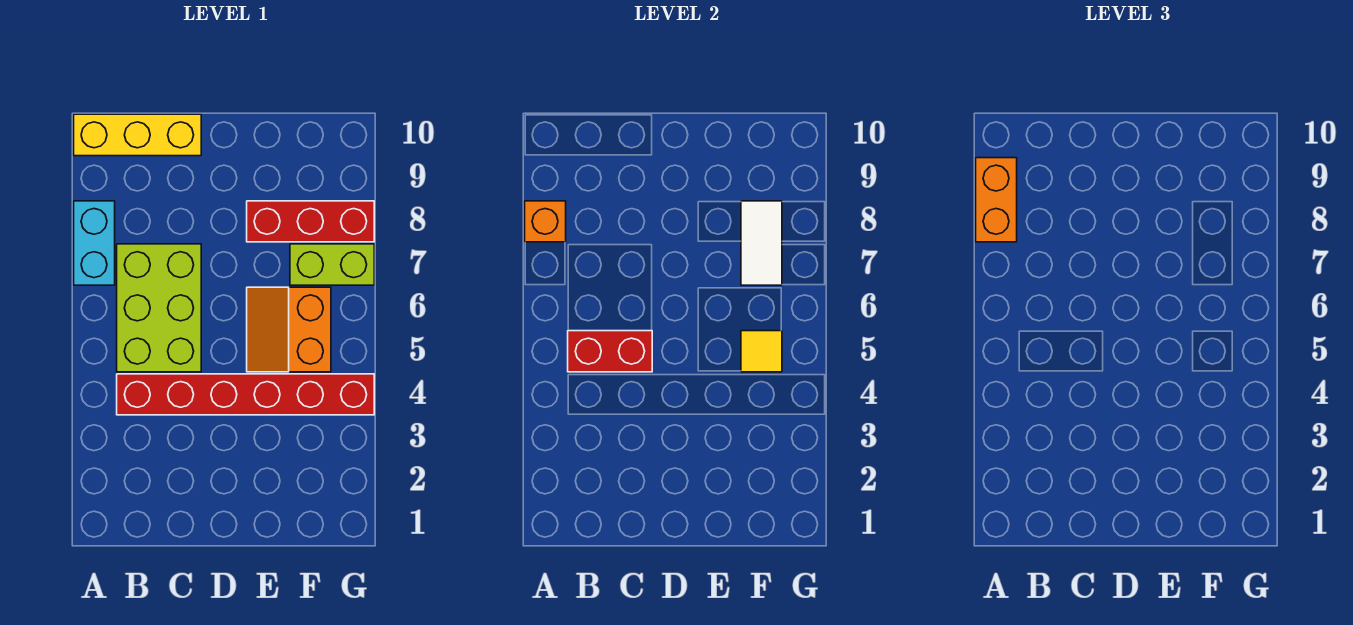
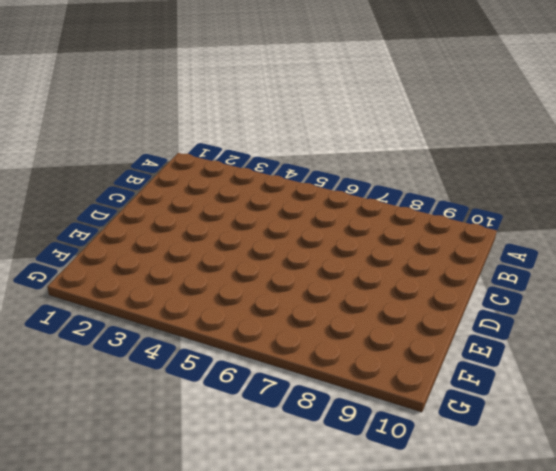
none -> cyan brick A7:A8 level 1
none -> yellow brick A10:C10 level 1
none -> red brick B4:G4 level 1

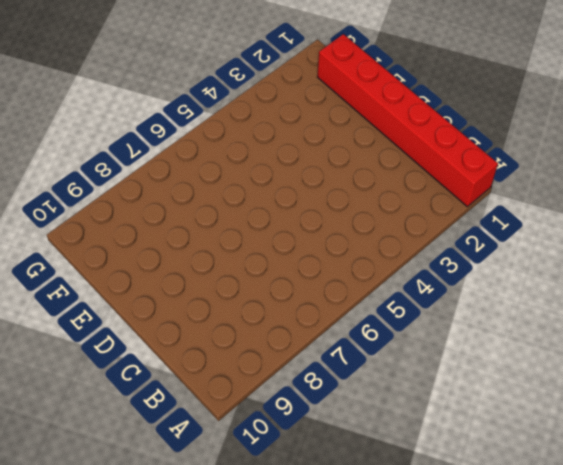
red brick A1:F1 level 1 -> red brick B4:G4 level 1
none -> cyan brick A7:A8 level 1
none -> yellow brick A10:C10 level 1
none -> lime brick B5:C7 level 1

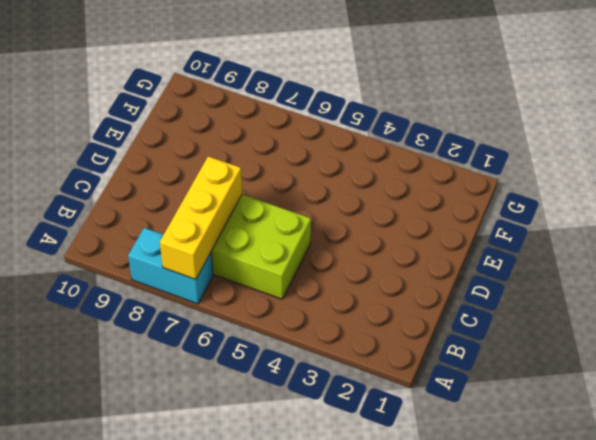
yellow brick A7:C7 level 2 -> yellow brick A10:C10 level 1
none -> red brick B4:G4 level 1
none -> orange slope E5:F6 level 1 top F
none -> red brick E8:G8 level 1

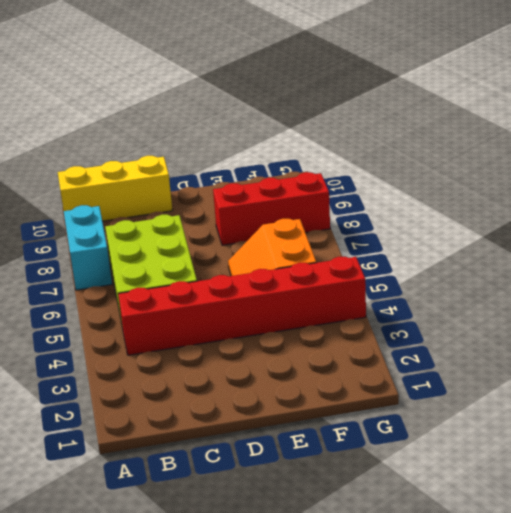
none -> lime brick F7:G7 level 1
none -> orange brick A8 level 2
none -> red brick B5:C5 level 2

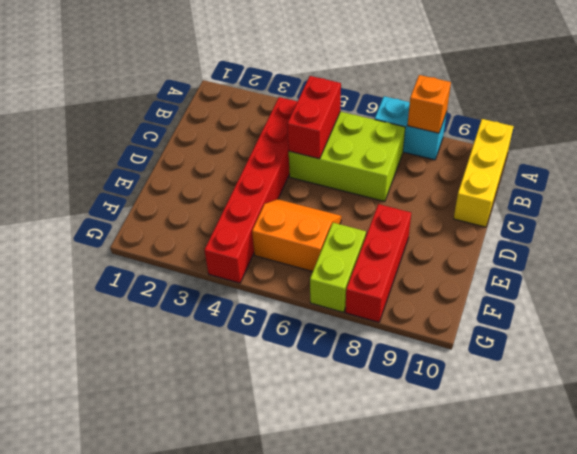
none -> yellow tile F5 level 2
none -> white tile F7:F8 level 2
none -> orange brick A8:A9 level 3

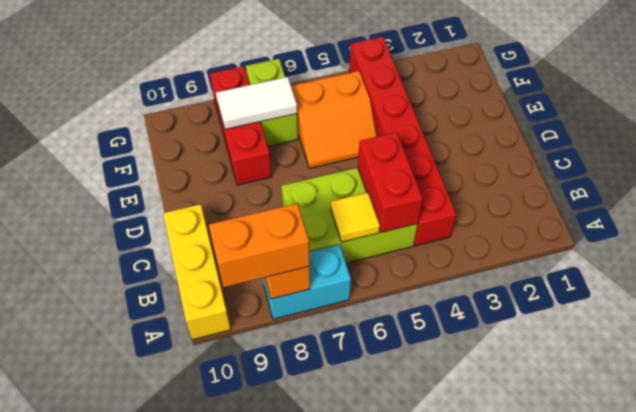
yellow tile B6 level 2 -> yellow tile F5 level 2

